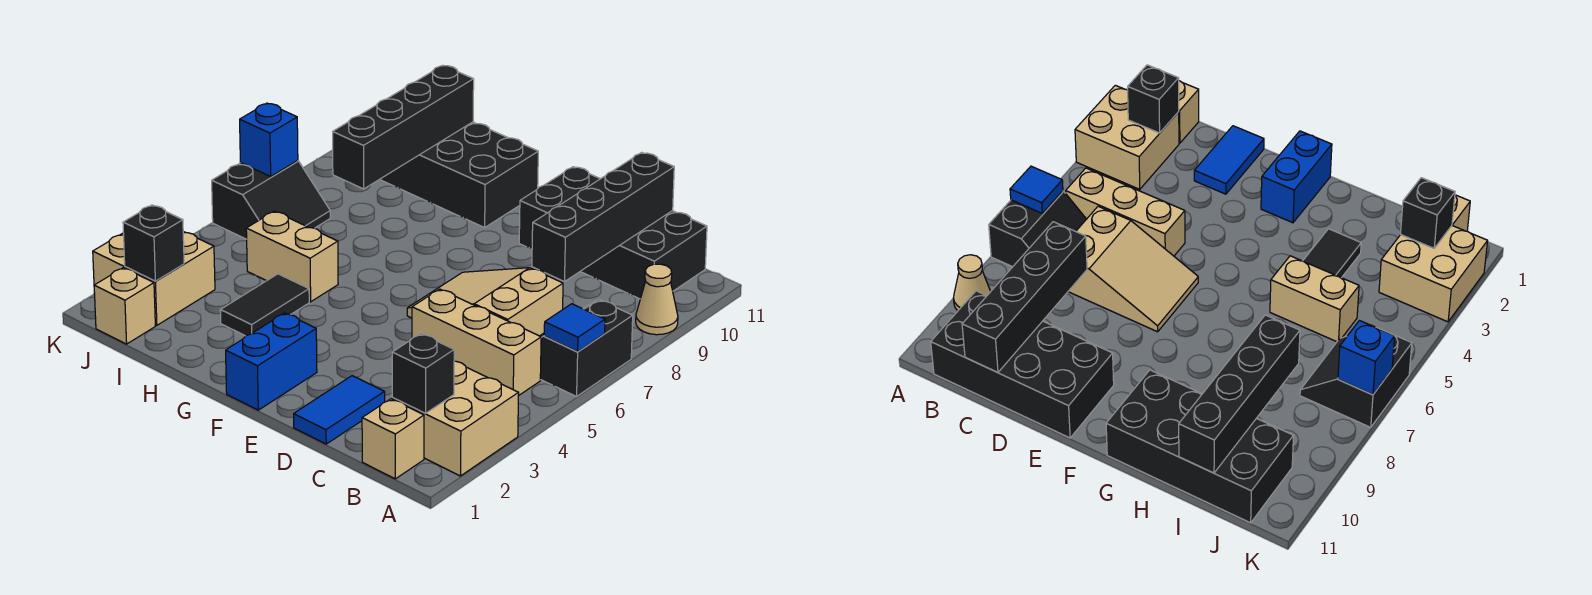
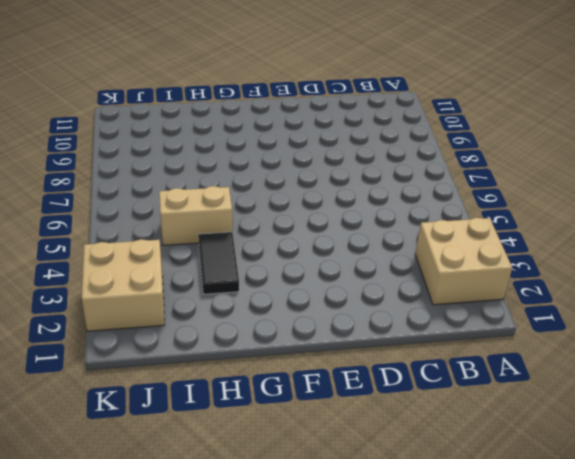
none -> black slope A6:B7 level 1 top A
none -> tan cone A9 level 1
none -> tan brick B1 level 1

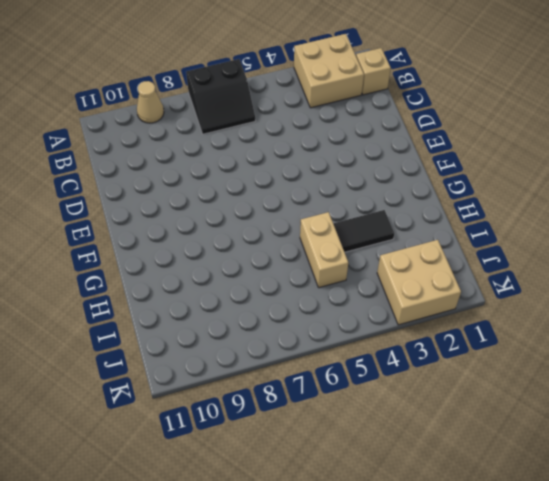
none -> tan brick B5:D5 level 1
none -> black brick B10:E11 level 1
none -> tan slope C6:E7 level 1 top C

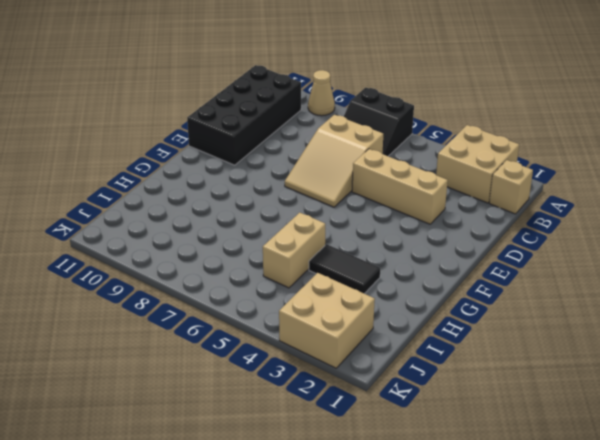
tan brick D3:D5 level 1 -> tan brick B5:D5 level 1
none -> blue tile D1:D2 level 1
none -> blue brick F1:F2 level 1
none -> black brick G10:J11 level 1

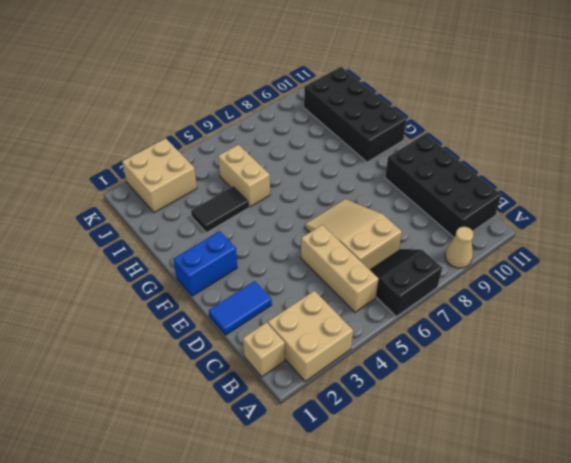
none -> tan brick J1 level 1
none -> black slope J6:K7 level 1 top K
none -> blue tile A6 level 2

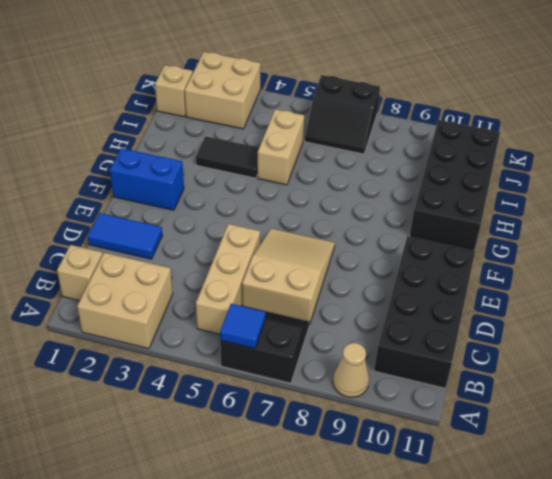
none -> black brick B2 level 2
none -> black brick C8:C11 level 2
none -> black brick I8:I11 level 2

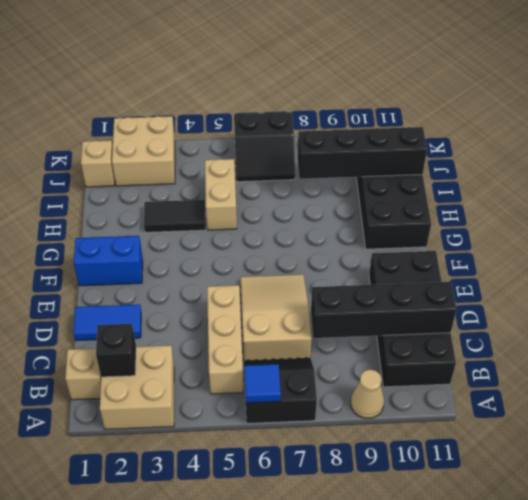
none -> black brick J2 level 2
none -> blue brick K7 level 2

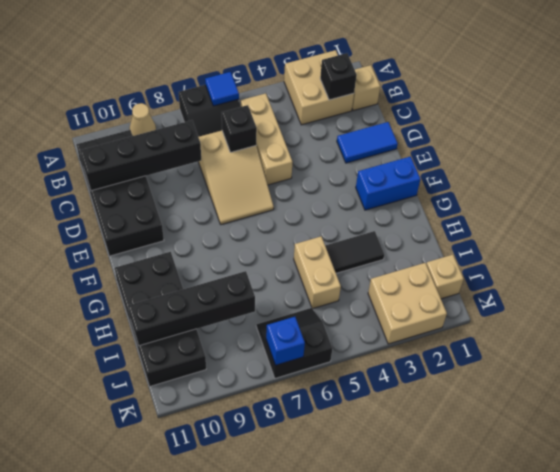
black brick C6 level 2 -> black brick J2 level 2

